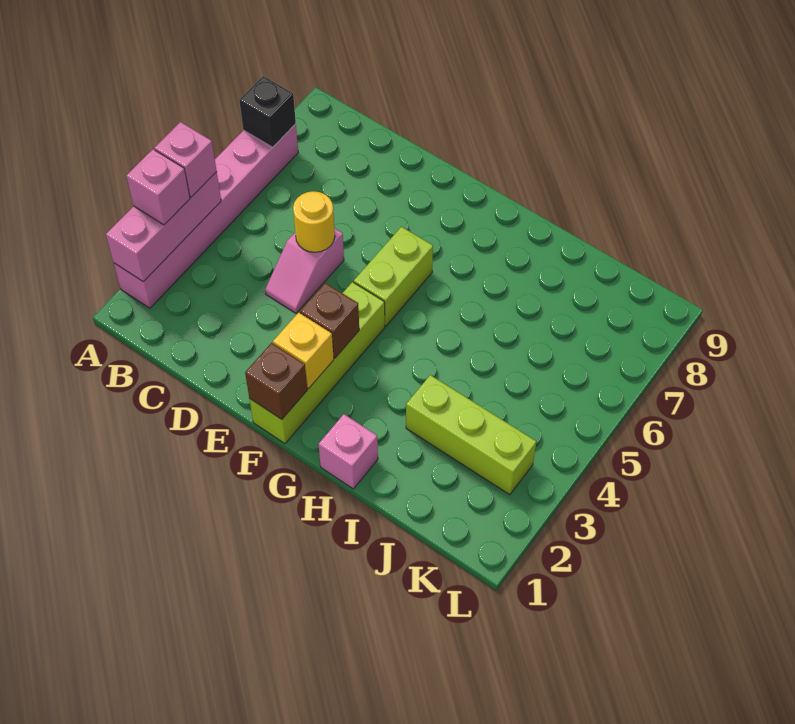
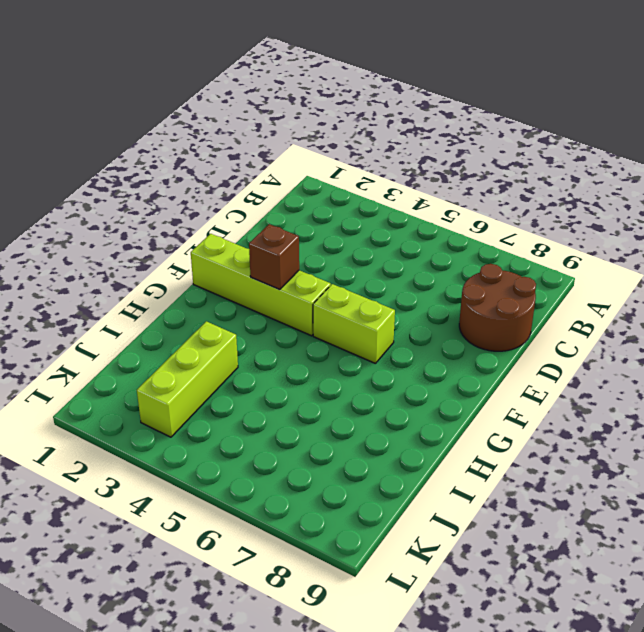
brown round brick C8:D9 level 1 -> none
none -> pink brick A2:A7 level 1
none -> pink slope D4:D5 level 1 top 5
none -> pink brick H1 level 1

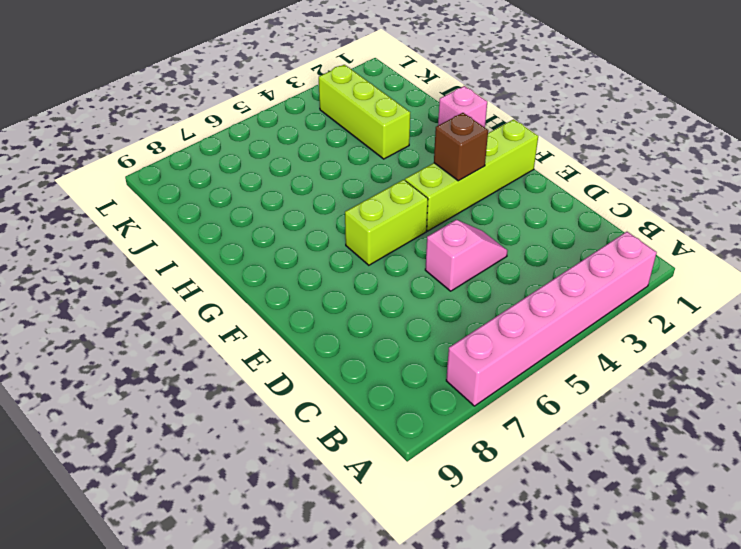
none -> pink brick A2:A4 level 2
none -> black brick A7 level 2
none -> yellow round brick D5 level 2

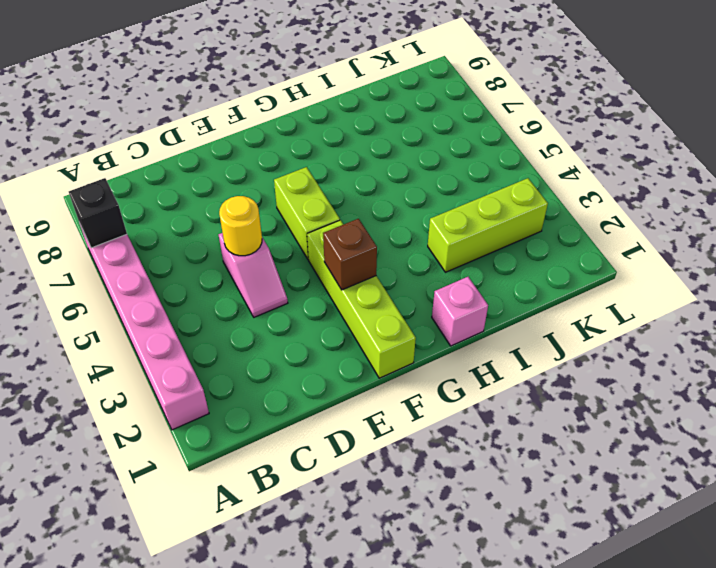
none -> pink brick A2:A4 level 2
none -> brown brick F1 level 2
none -> yellow brick F2 level 2

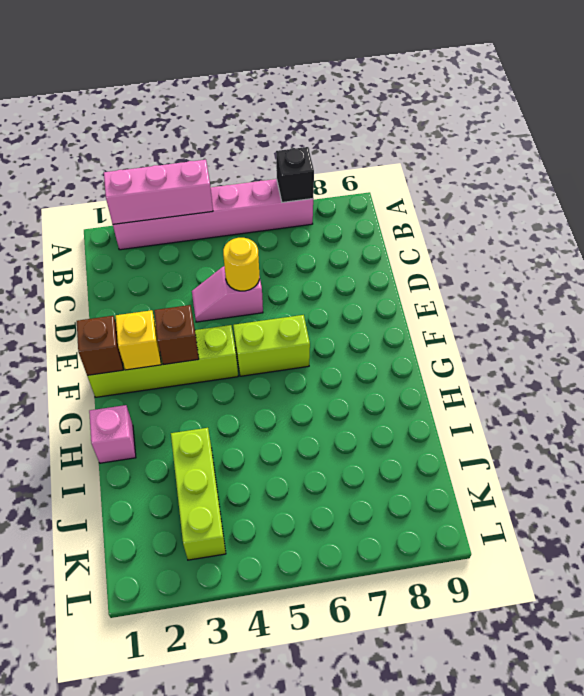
none -> pink brick A3 level 3
none -> pink brick A4 level 3

